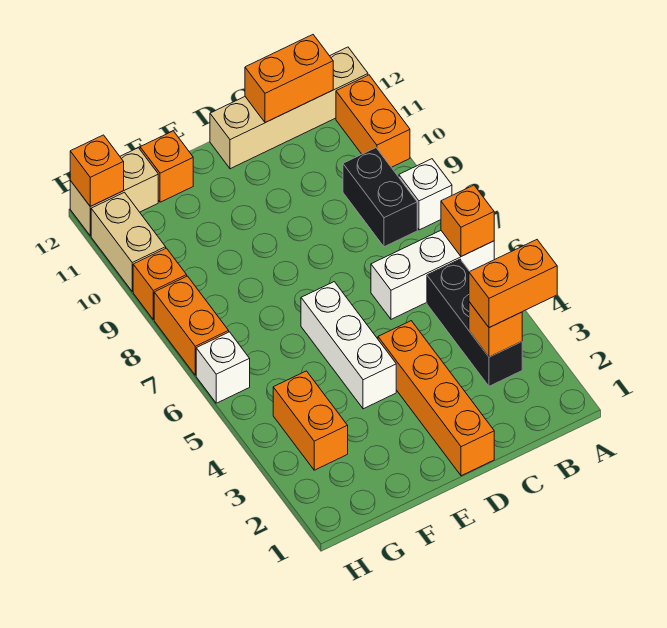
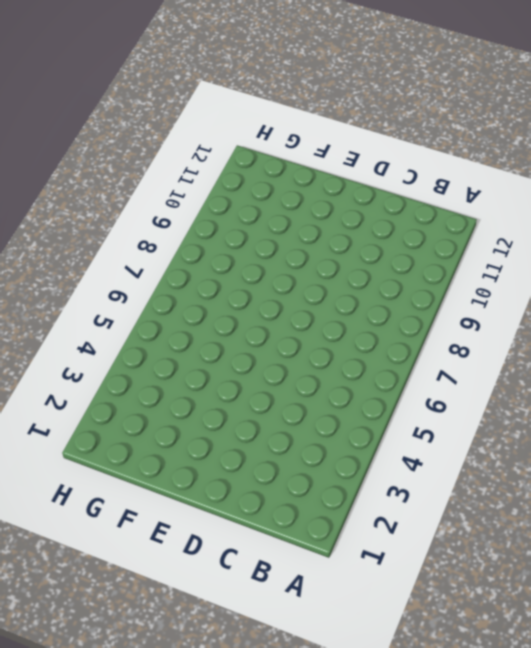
none -> white brick A6:C6 level 1
none -> white brick A8 level 1
none -> orange brick A10:A11 level 1

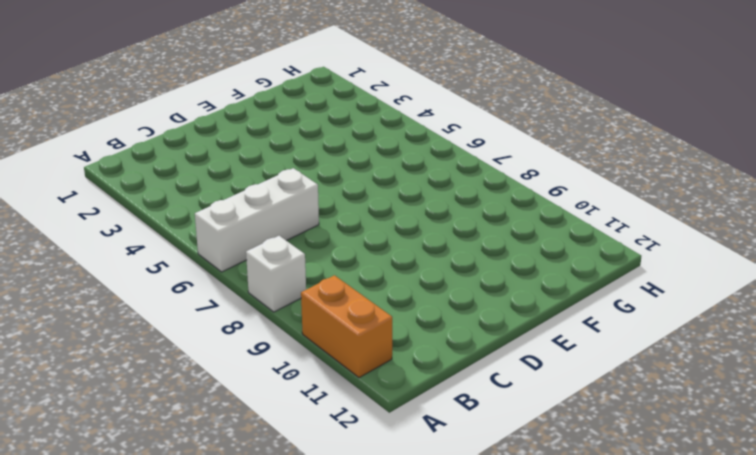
none -> tan brick A12:D12 level 1
none -> black brick B3:B5 level 1
none -> black brick B8:B9 level 1

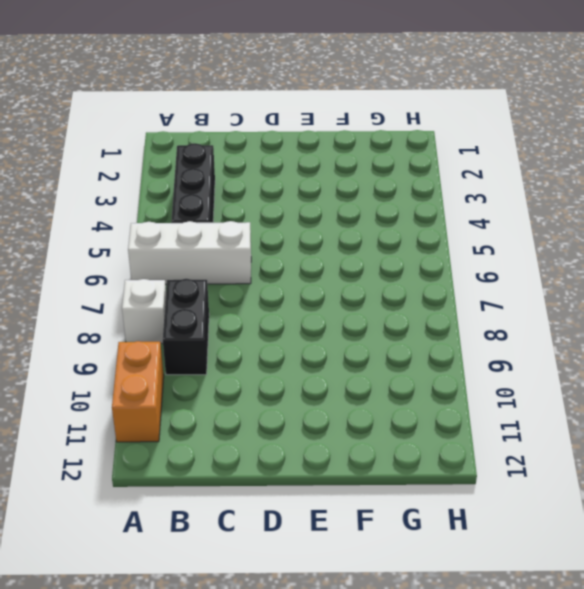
none -> tan brick A12:D12 level 1
none -> orange brick D1:D4 level 1
none -> white brick E4:E6 level 1

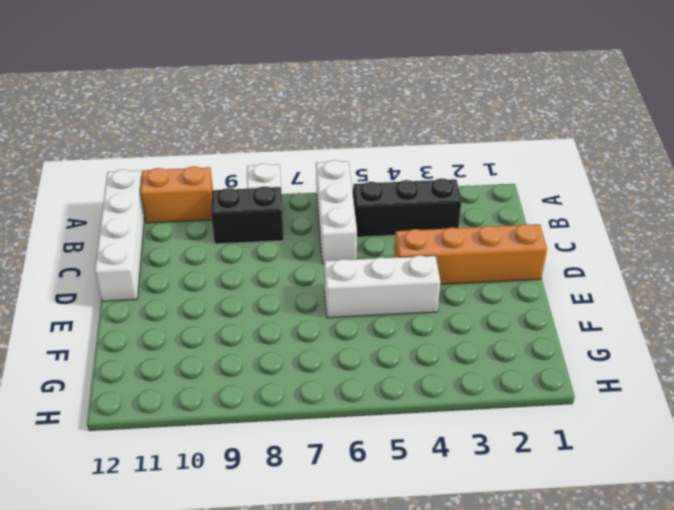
white brick A12:D12 level 1 -> tan brick A12:D12 level 1
none -> orange brick F12 level 1
none -> orange brick G3:G4 level 1
none -> tan brick G12:H12 level 1

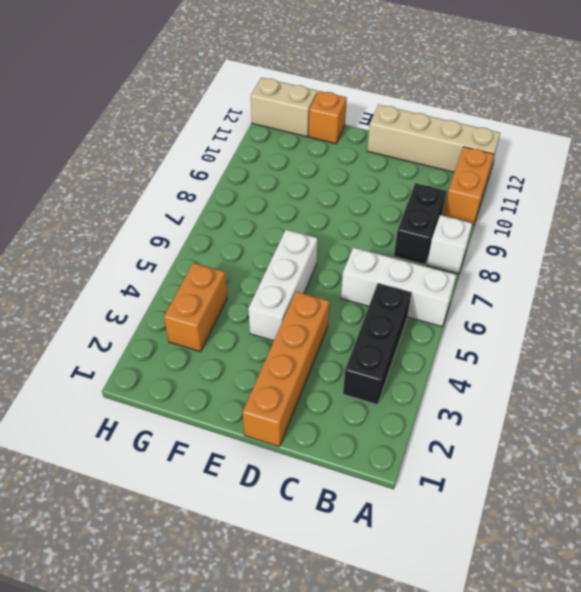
none -> white brick H6 level 1
none -> orange brick H7:H8 level 1
none -> orange brick H9 level 1

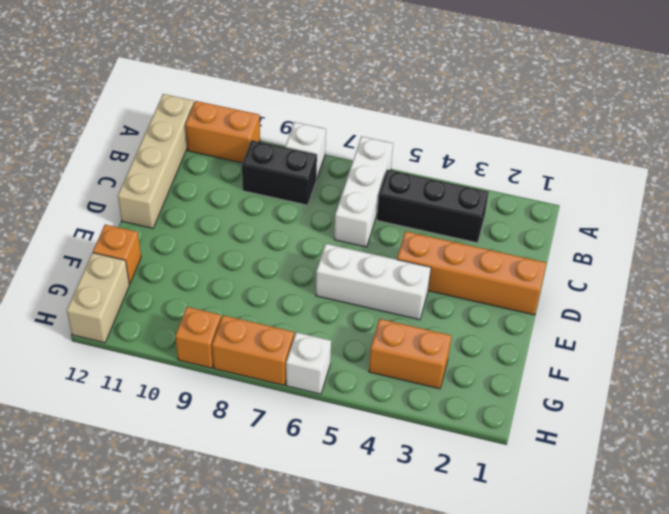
none -> tan brick H10:H11 level 1
none -> orange brick A6 level 2
none -> orange brick B3 level 2

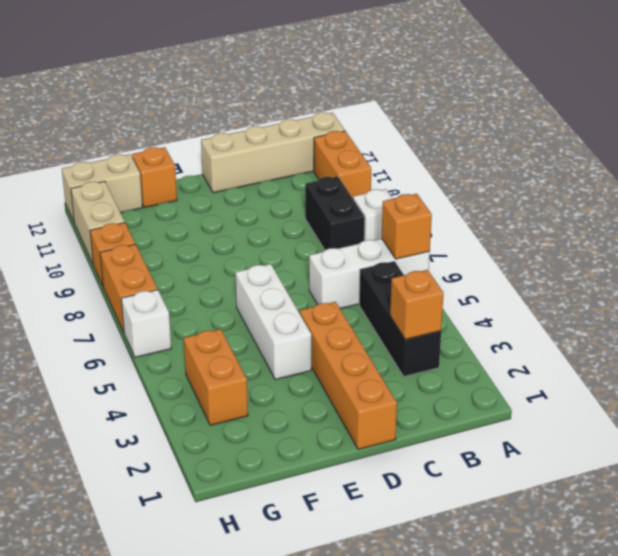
none -> orange brick B12:C12 level 2
none -> orange brick H12 level 2
none -> orange brick A3:B3 level 3

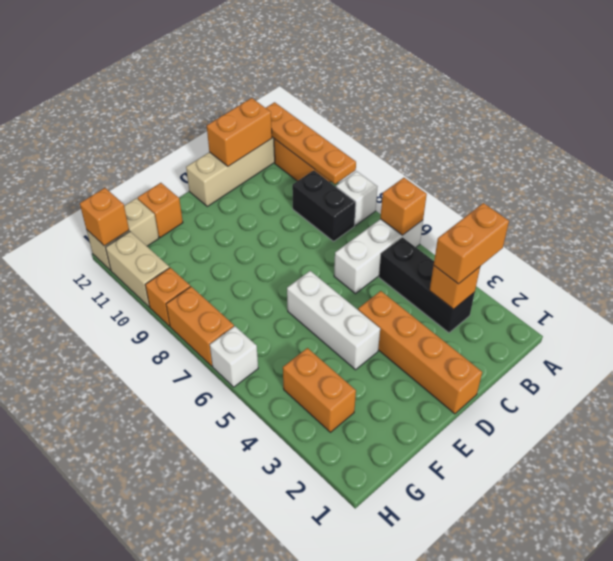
orange plate A9:A12 level 2 -> none

